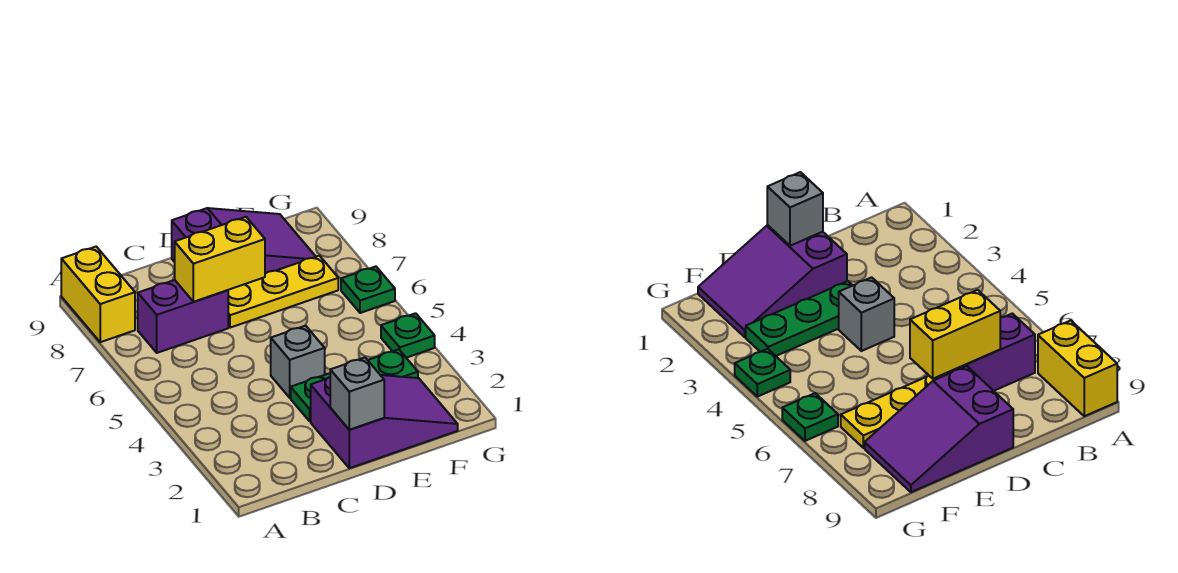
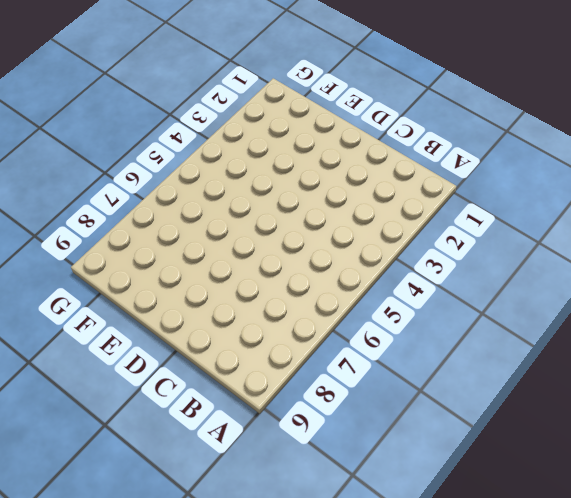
none -> yellow brick A8:A9 level 1
none -> purple brick B7:C7 level 1

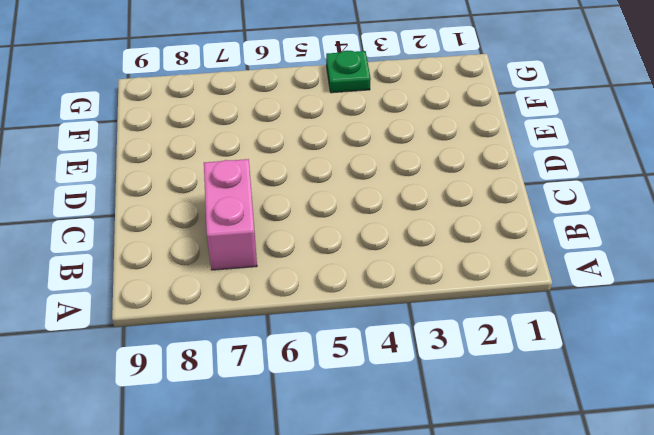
pink brick B7:C7 level 1 -> purple brick B7:C7 level 1
none -> yellow brick A8:A9 level 1
none -> purple slope D1:F2 level 1 top D

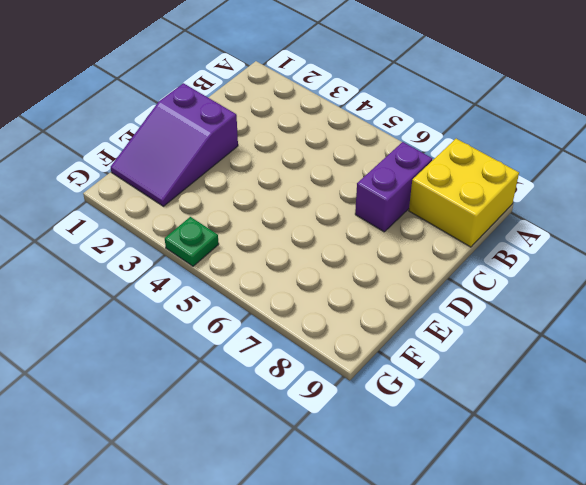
yellow brick A8:B9 level 1 -> yellow brick A8:A9 level 1
none -> green plate D3:F3 level 1
none -> grey brick D4 level 1

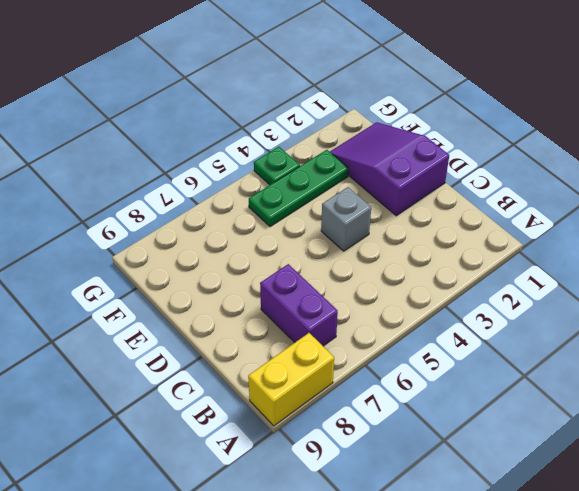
green plate F3:F5 level 1 -> green plate D3:F3 level 1
none -> yellow plate D7:F7 level 1
none -> purple slope D8:F9 level 1 top D

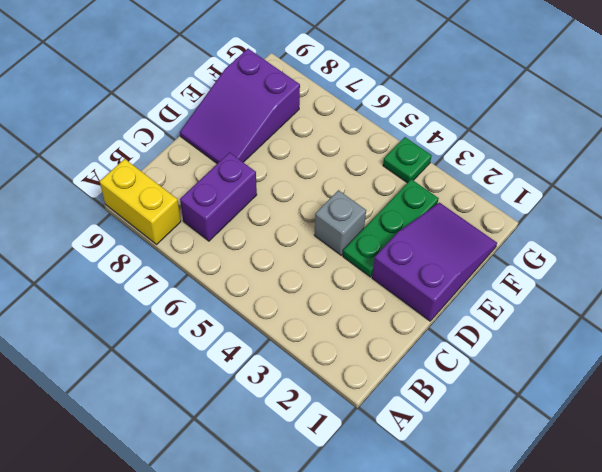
purple slope D8:F9 level 1 top F -> purple slope D8:F9 level 1 top D
none -> yellow plate D7:F7 level 1
none -> green plate G6 level 1

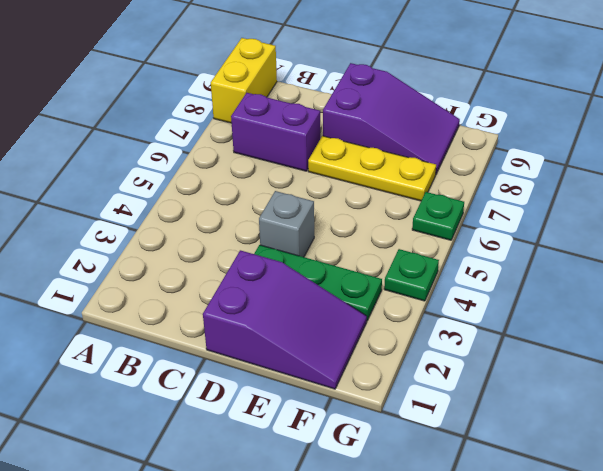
none -> yellow brick C7:D7 level 2
none -> grey brick D1 level 2

